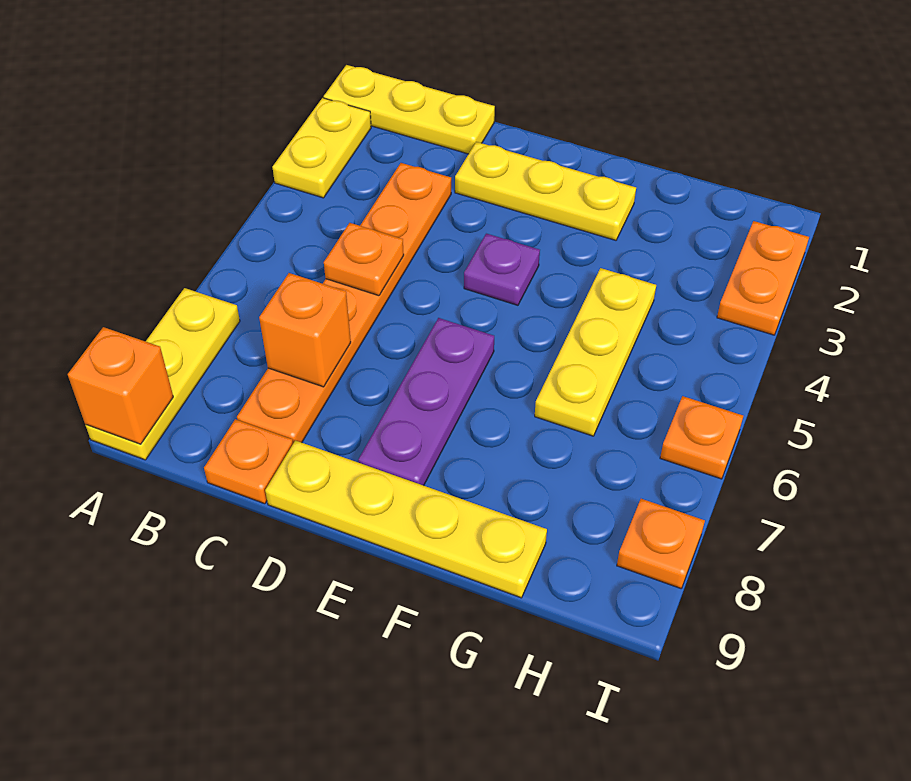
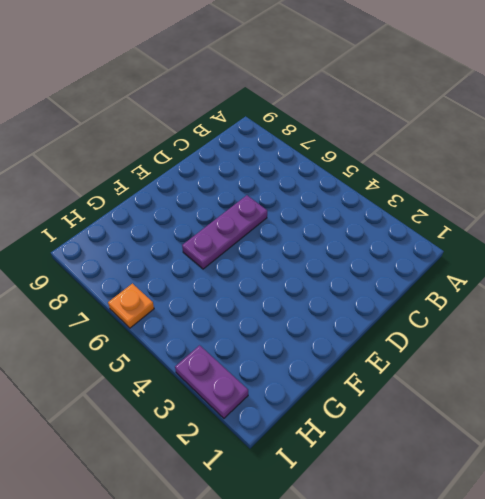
purple plate D6:F6 level 1 -> purple plate E6:E8 level 1
purple plate I2:I3 level 1 -> orange plate I2:I3 level 1
none -> yellow plate A1:C1 level 1
none -> yellow plate A2:A3 level 1
none -> yellow plate A7:A9 level 1

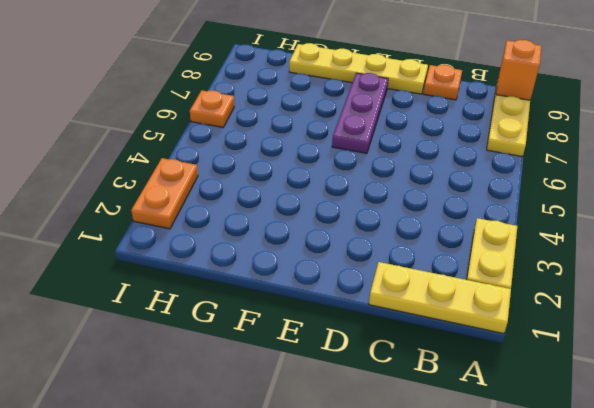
none -> orange plate C3:C8 level 1
none -> yellow plate D2:F2 level 1
none -> purple plate E4 level 1

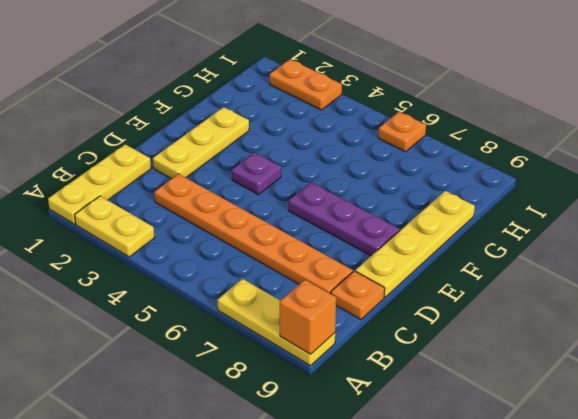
none -> yellow plate G4:G6 level 1
none -> orange plate I8 level 1
none -> orange plate C5 level 2

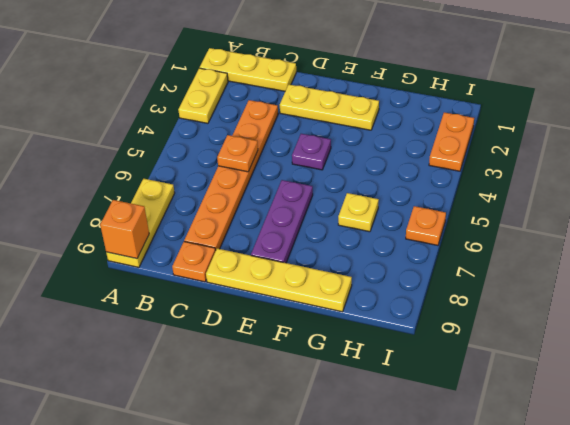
yellow plate G6 level 1 -> yellow plate G4:G6 level 1
none -> orange plate I8 level 1
none -> orange brick C7 level 2

